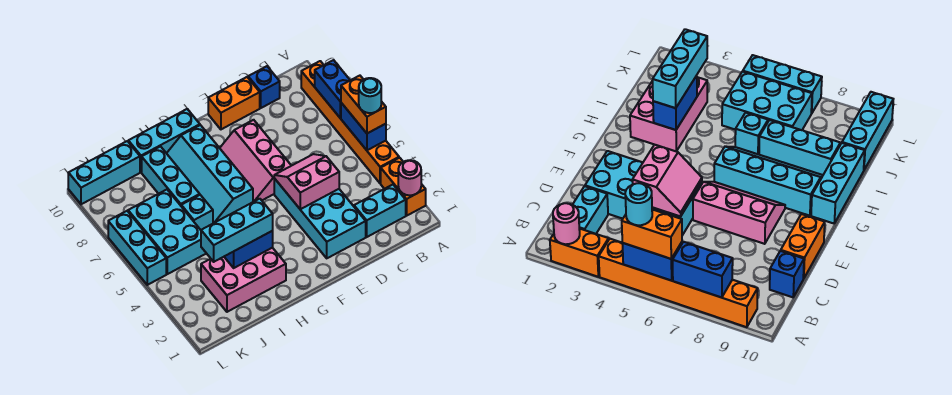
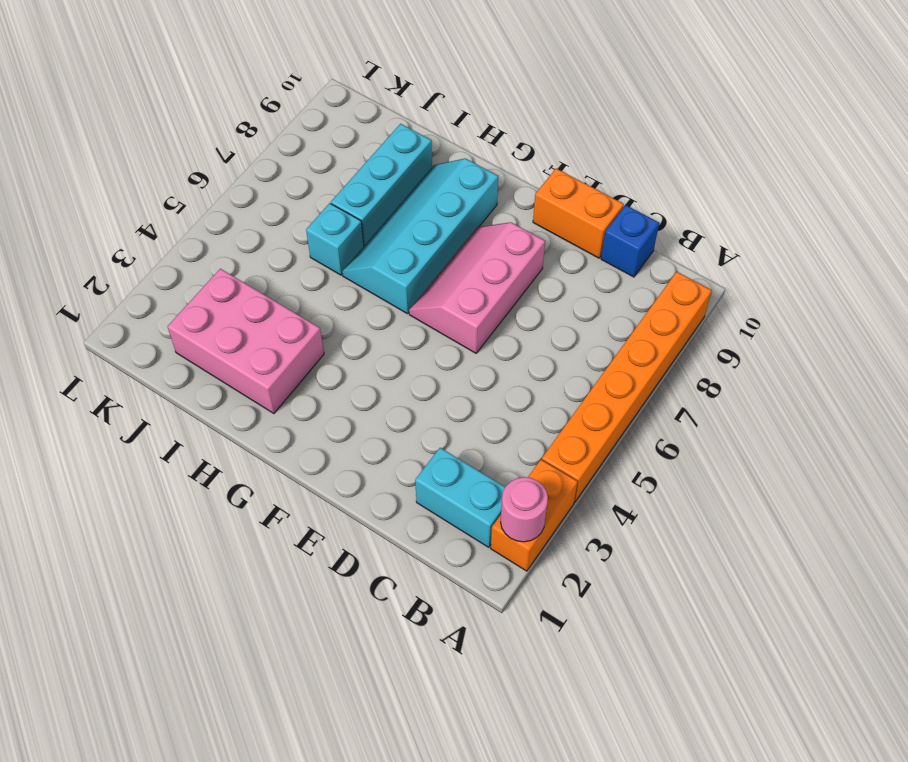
none -> cyan brick D2:E5 level 1
none -> cyan brick G10:I10 level 1
none -> cyan brick J5:K7 level 1

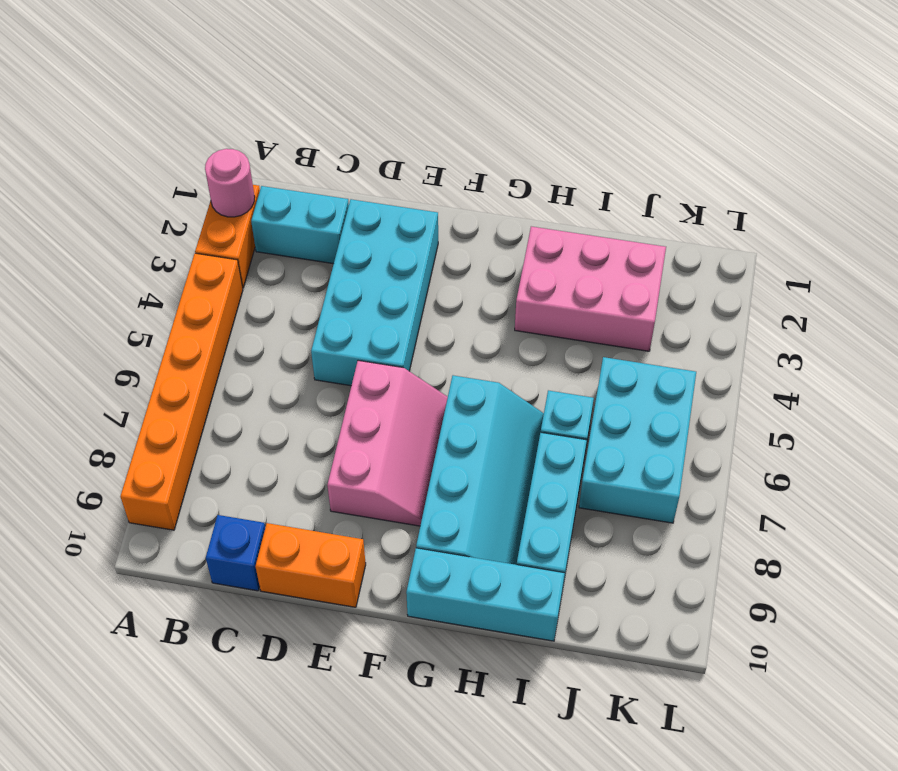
none -> cyan brick J10:L10 level 1
none -> cyan brick L5:L7 level 1
none -> blue brick A5:A6 level 2

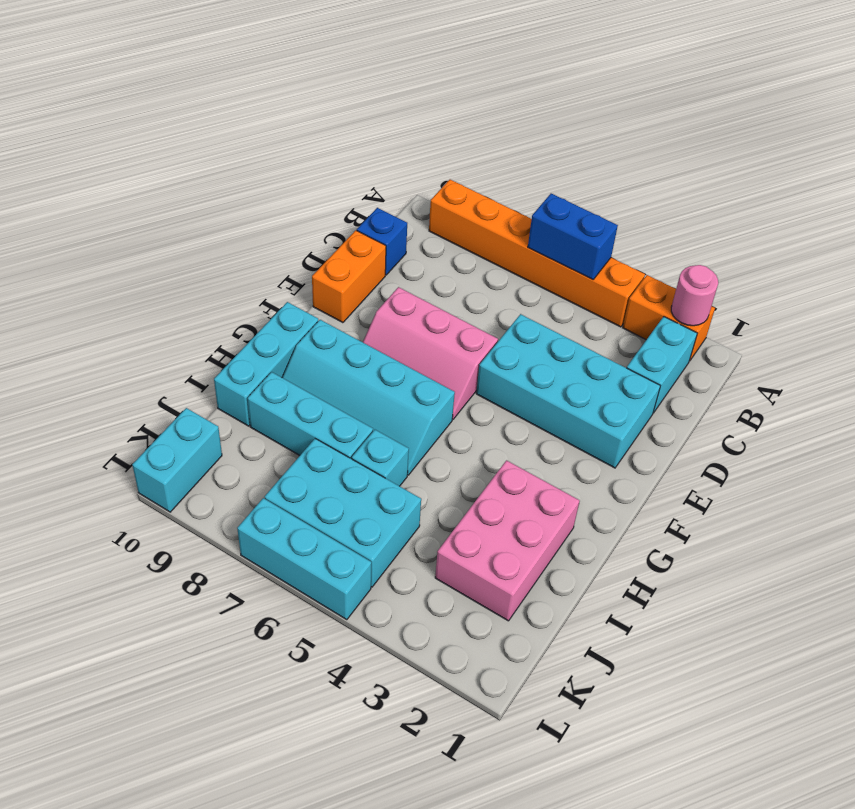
cyan brick K10:L10 level 1 -> cyan brick J10:L10 level 1
none -> blue brick A7:A8 level 2
none -> pink slope D4:E5 level 2 top 4
none -> blue brick H3:I3 level 2

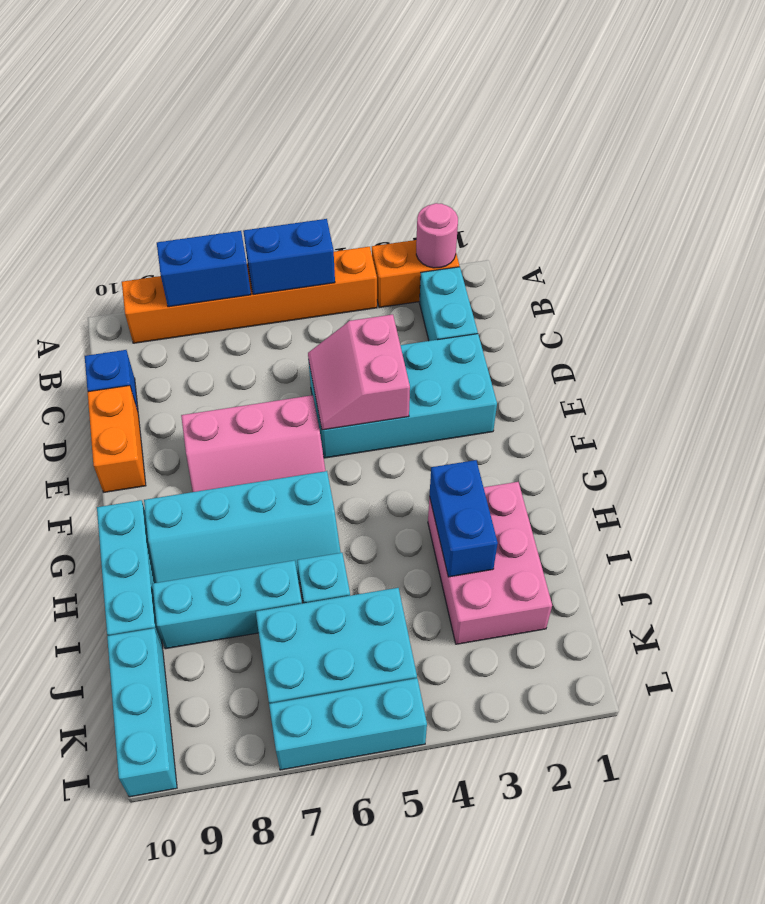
none -> orange brick A5:A6 level 3
none -> cyan brick H3:J3 level 3
none -> cyan round brick A5 level 4

